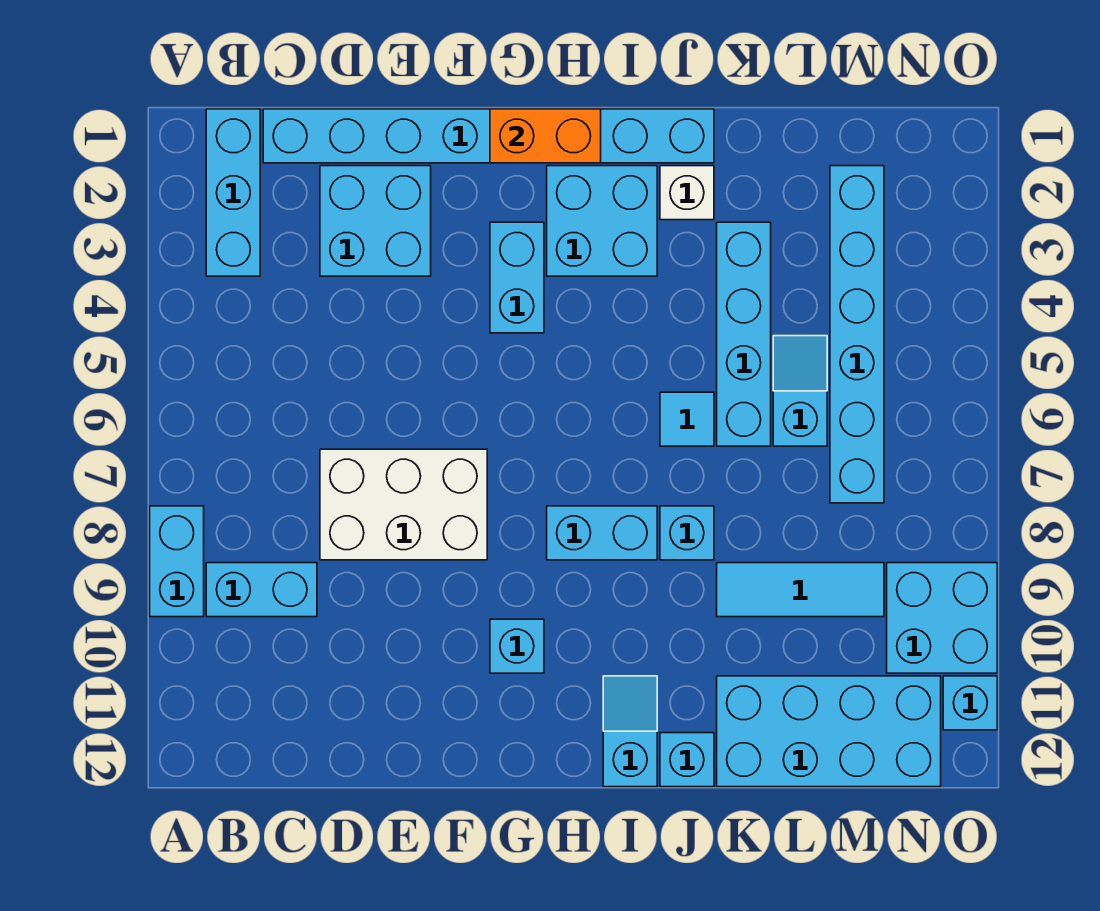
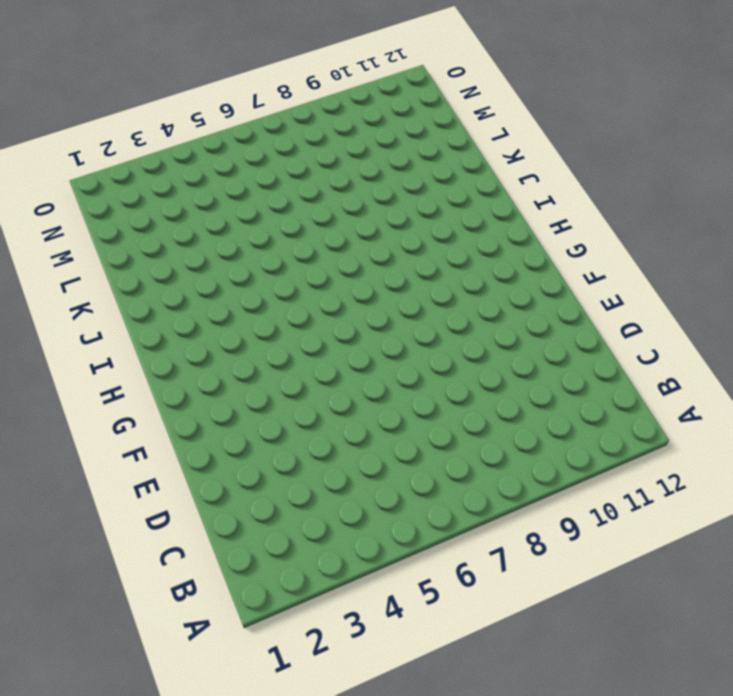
none -> cyan brick A8:A9 level 1
none -> cyan brick B1:B3 level 1
none -> cyan brick B9:C9 level 1

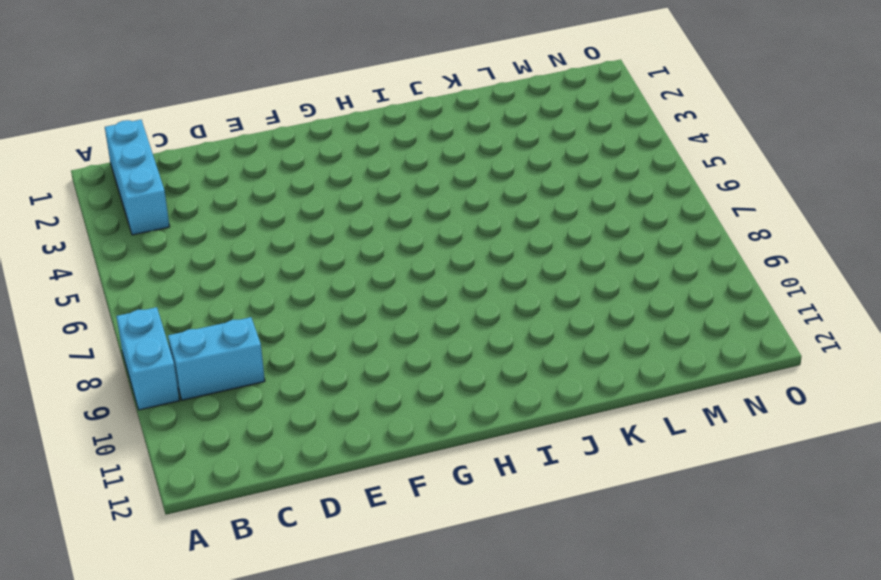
none -> cyan brick C1:J1 level 1
none -> cyan brick D2:E3 level 1
none -> white brick D7:F8 level 1

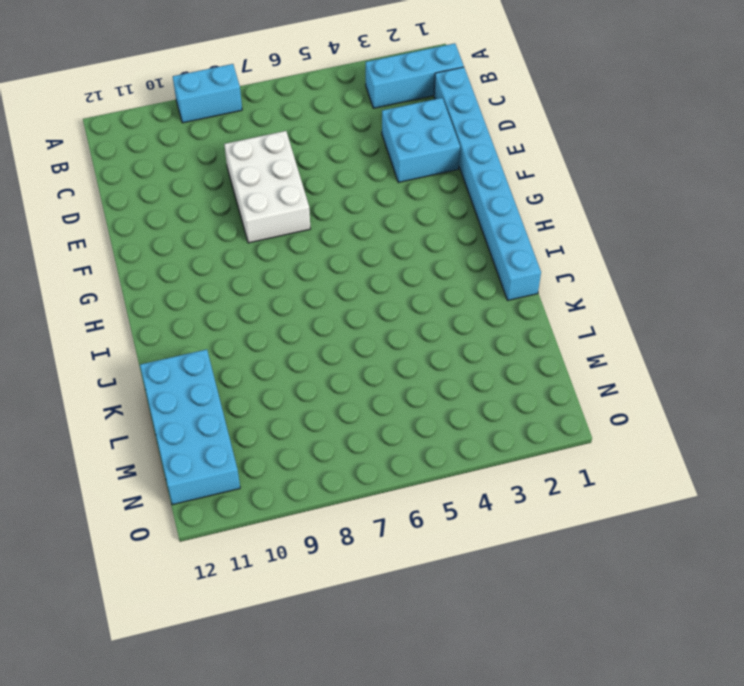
none -> cyan brick B9:C9 level 1
none -> cyan brick G3:G4 level 1
none -> cyan brick G10 level 1

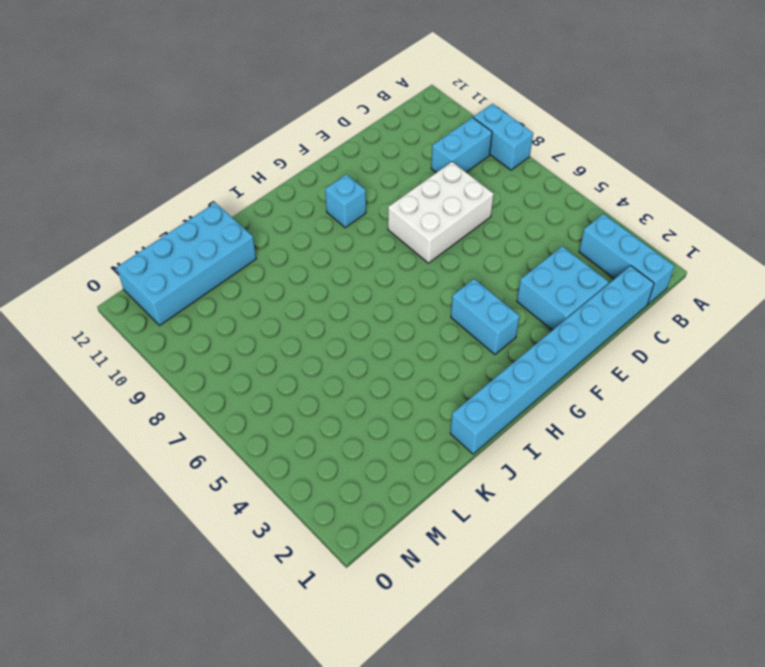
none -> cyan brick H2:I3 level 1
none -> cyan brick H8:I8 level 1
none -> cyan slope I11:I12 level 1 top 12

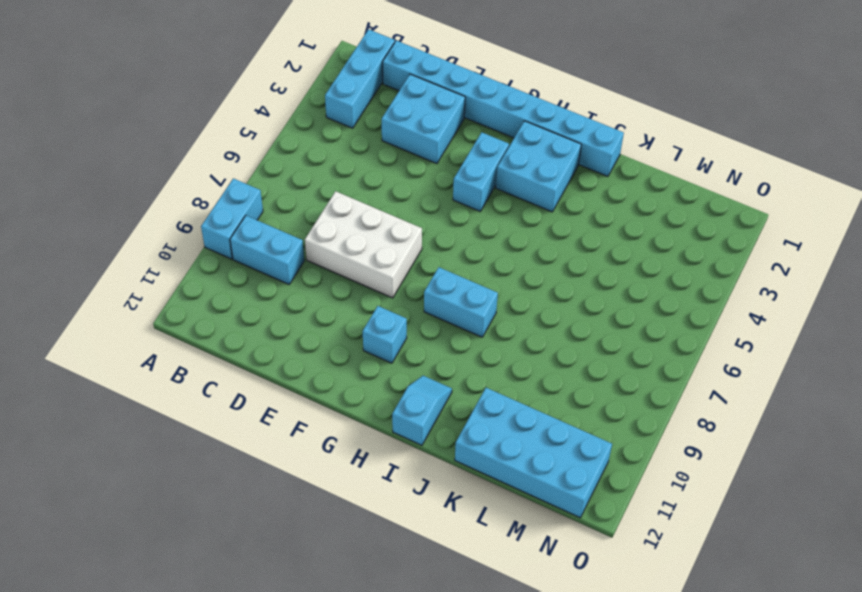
none -> white brick J2 level 1
none -> cyan tile J6 level 1
none -> cyan brick J8 level 1

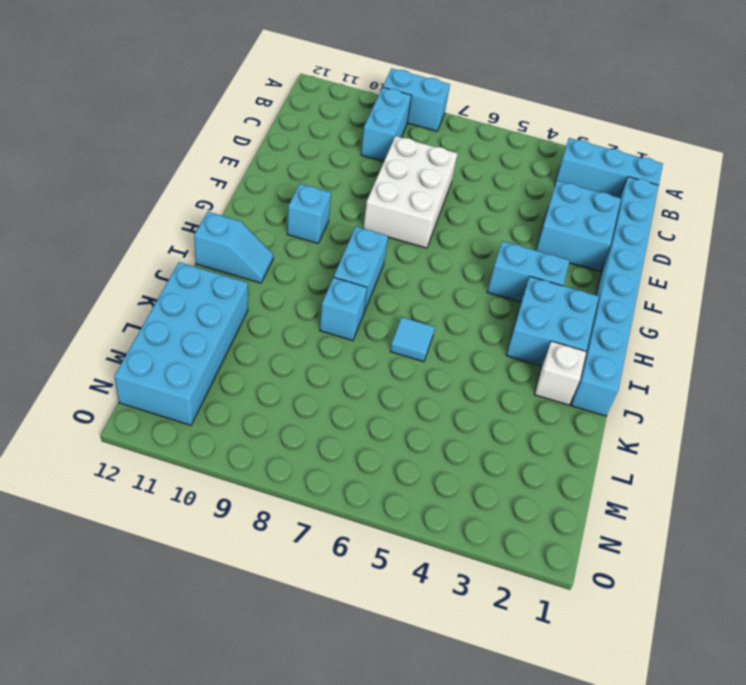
none -> cyan brick J12 level 1
none -> cyan brick K3:K6 level 1
none -> cyan tile K9:M9 level 1

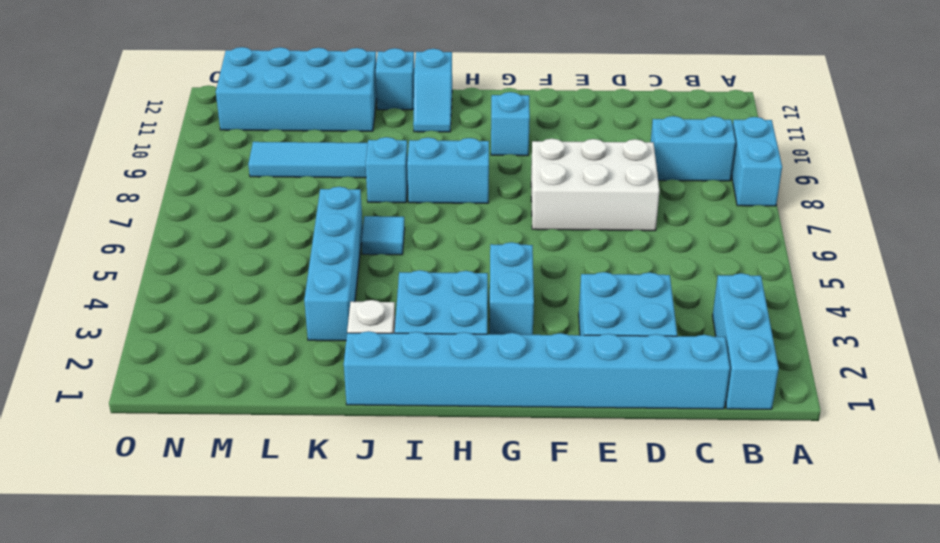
none -> cyan slope L5:L6 level 1 top 6
none -> cyan brick M2:M7 level 1
none -> cyan brick N9:O10 level 1

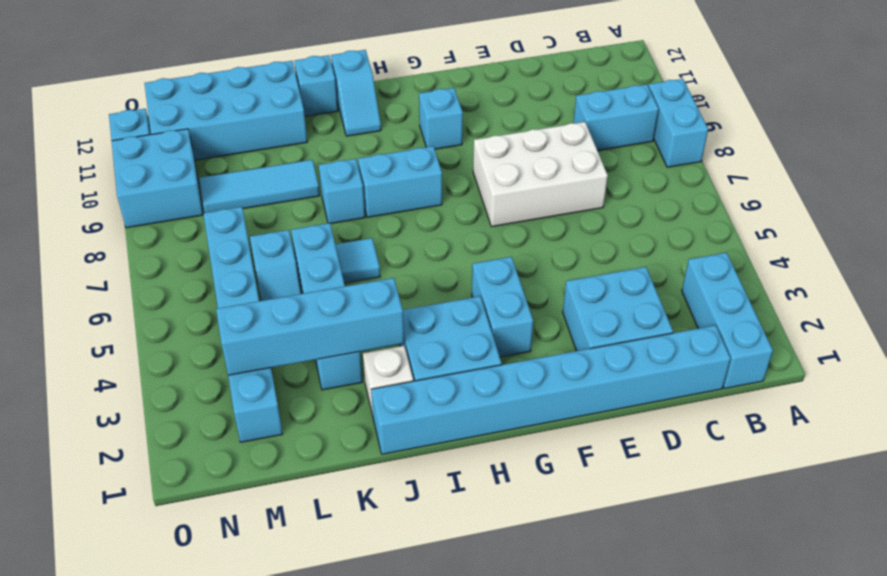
cyan brick J3:M3 level 2 -> none
none -> orange brick G1:H1 level 2

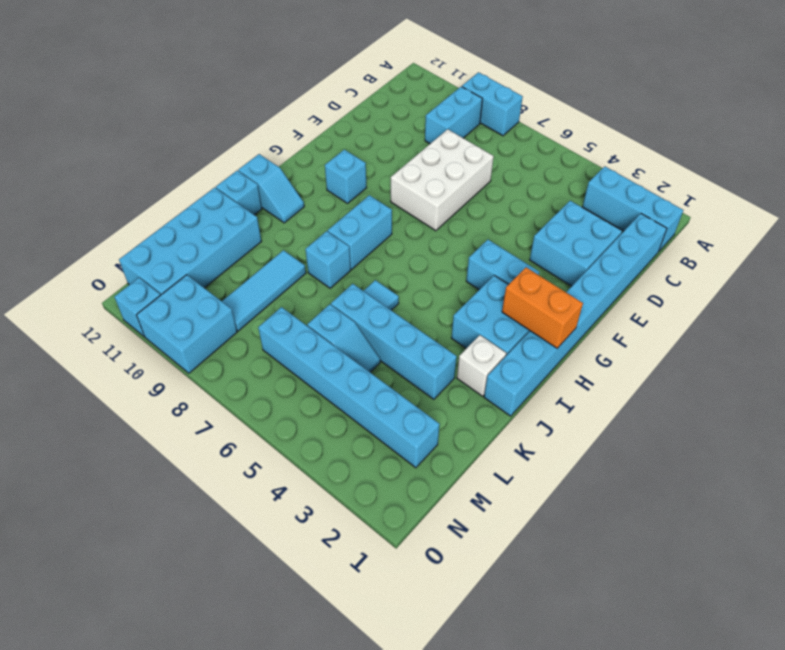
orange brick H1:H2 level 2 -> orange brick G1:H1 level 2

